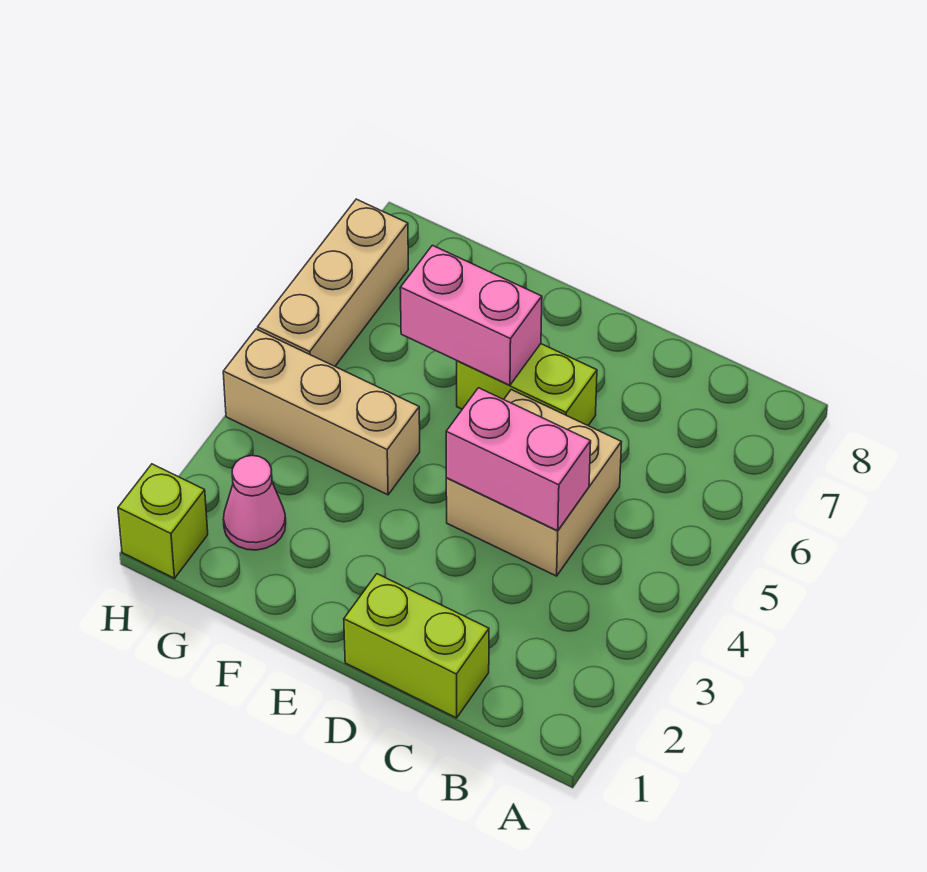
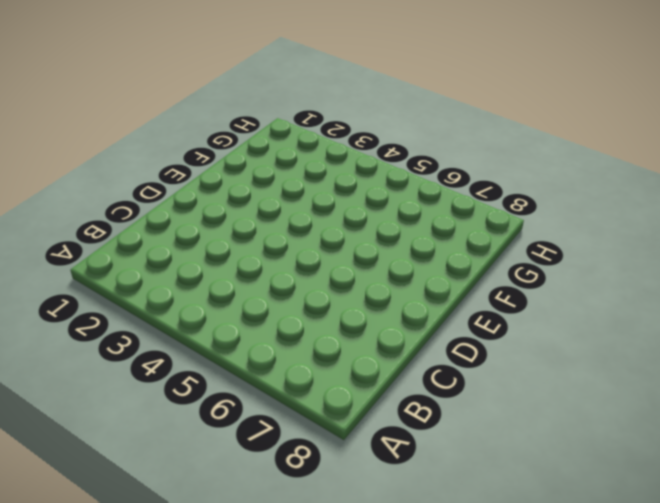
none -> lime brick C1:D1 level 1
none -> tan brick C4:D5 level 1

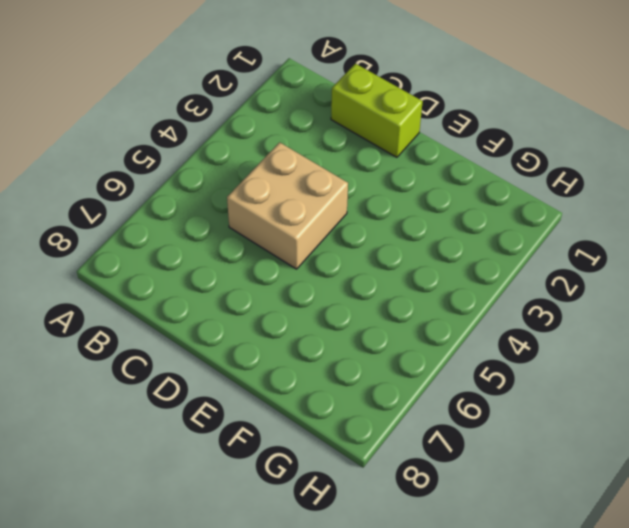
none -> lime brick D6:E6 level 1
none -> tan brick F4:H4 level 1

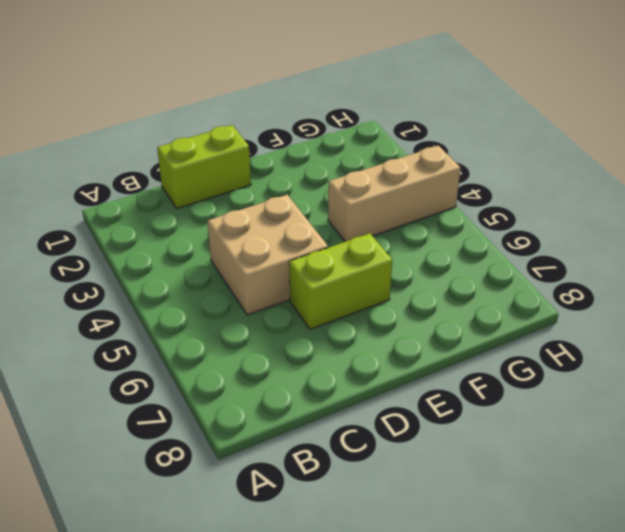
none -> pink cone G2 level 1
none -> lime brick H1 level 1

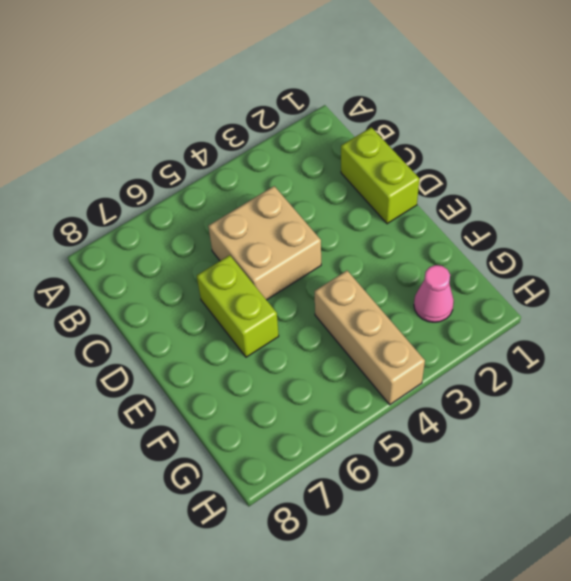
none -> lime brick H1 level 1
none -> tan brick H5:H7 level 1

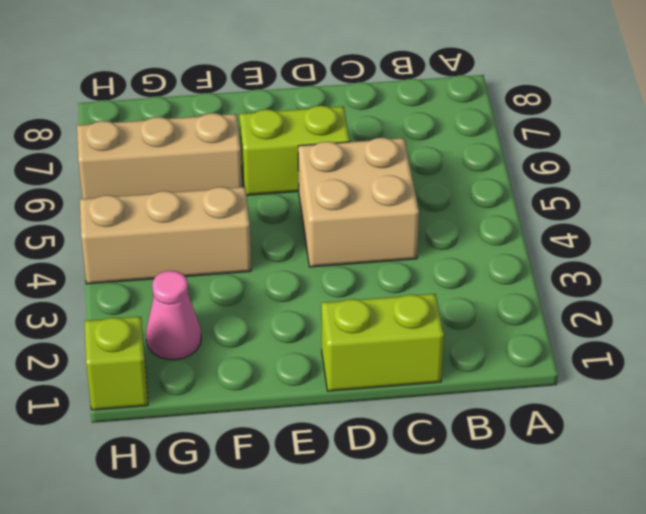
tan brick F6:H6 level 1 -> tan brick H5:H7 level 1
none -> pink brick C4:D4 level 2
none -> pink brick E6:F6 level 2

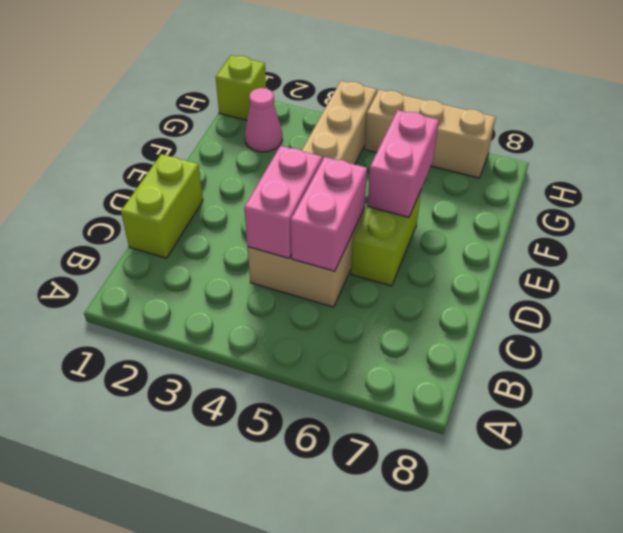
pink brick C5:D5 level 2 -> none

